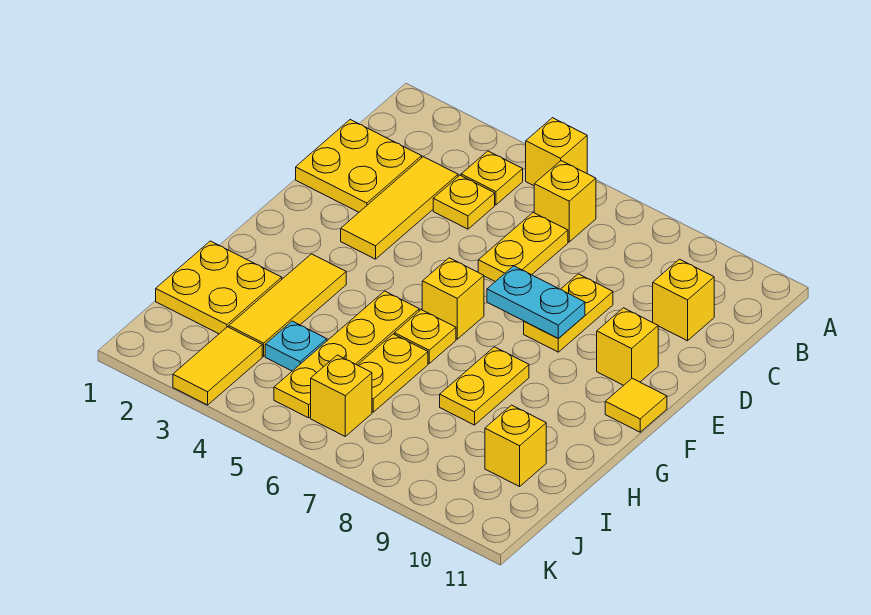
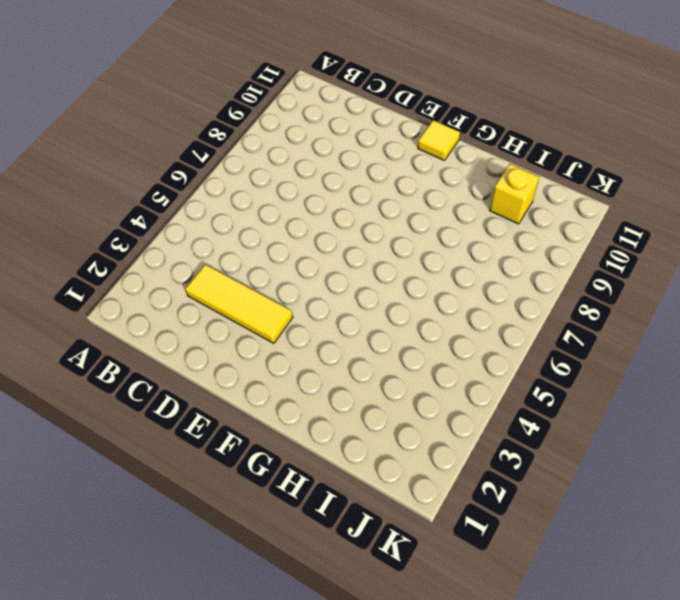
none -> yellow brick A5 level 1
none -> yellow plate B4 level 1
none -> yellow brick B6 level 1

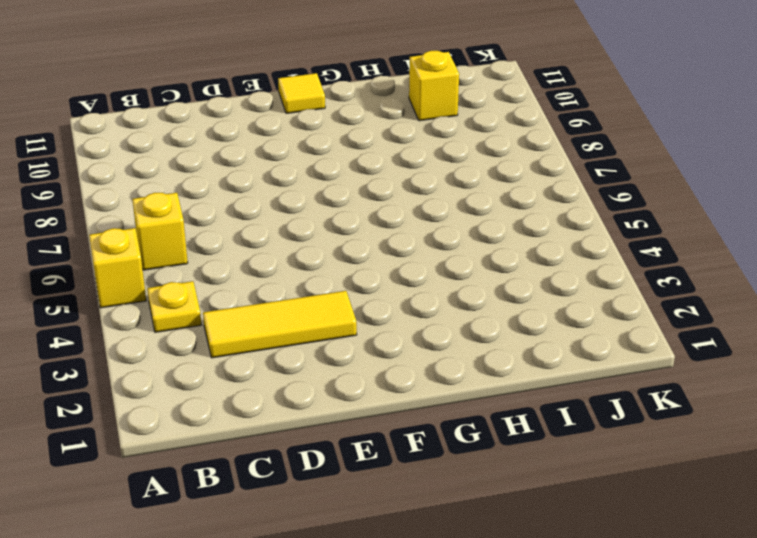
none -> yellow plate C1:D2 level 1
none -> yellow plate C4 level 1
none -> yellow plate C6:D6 level 1

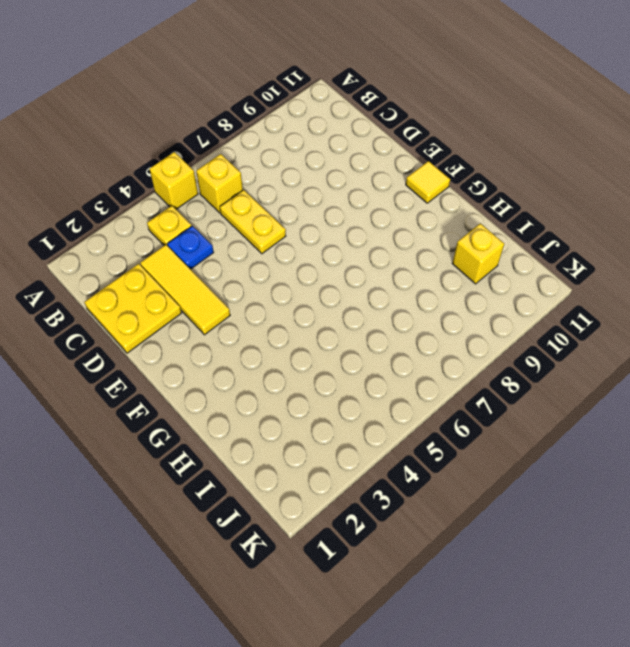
blue plate C4 level 1 -> yellow plate C4 level 1
none -> yellow brick C10 level 1
none -> yellow plate D8:E8 level 1
none -> yellow brick E10 level 1

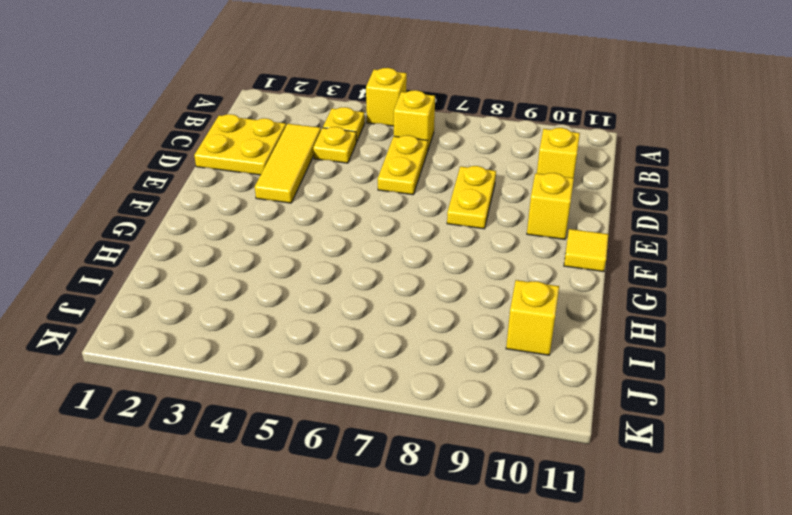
none -> yellow brick F6 level 1
none -> yellow tile G3:I3 level 1
none -> yellow plate G5:J5 level 1

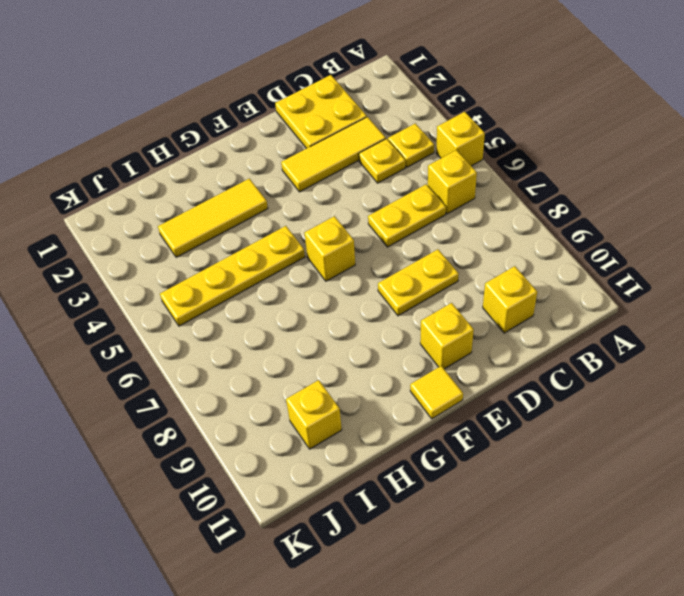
none -> yellow plate G6 level 1
none -> yellow plate G8:H8 level 1
none -> yellow plate H1:I2 level 1

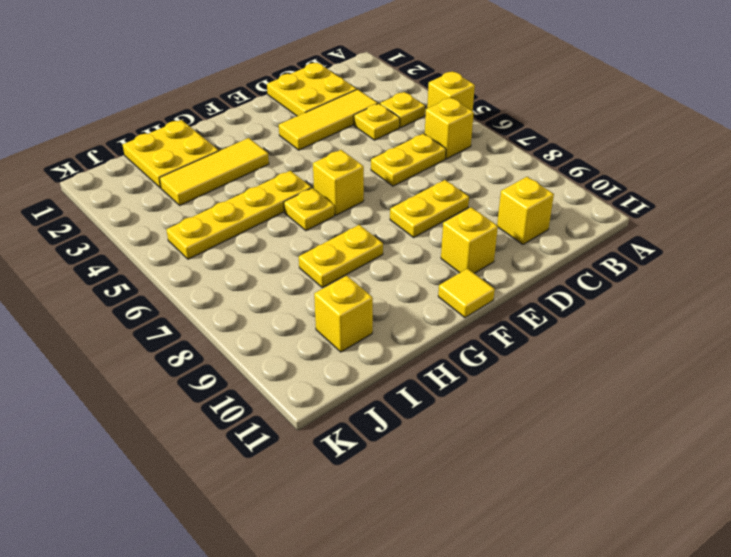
none -> yellow plate H6:I6 level 1
none -> cyan plate I4 level 1
none -> yellow tile J3:K3 level 1

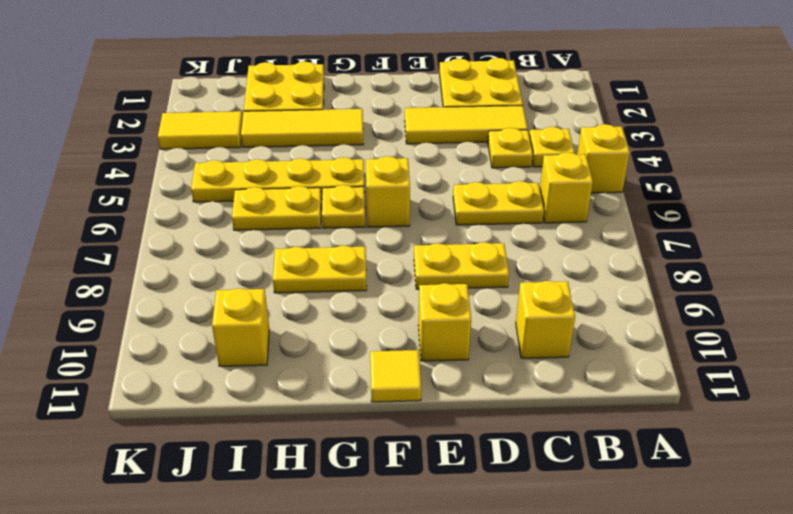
none -> cyan plate I4 level 1
none -> yellow brick J6 level 1
none -> cyan plate E7:E8 level 2

